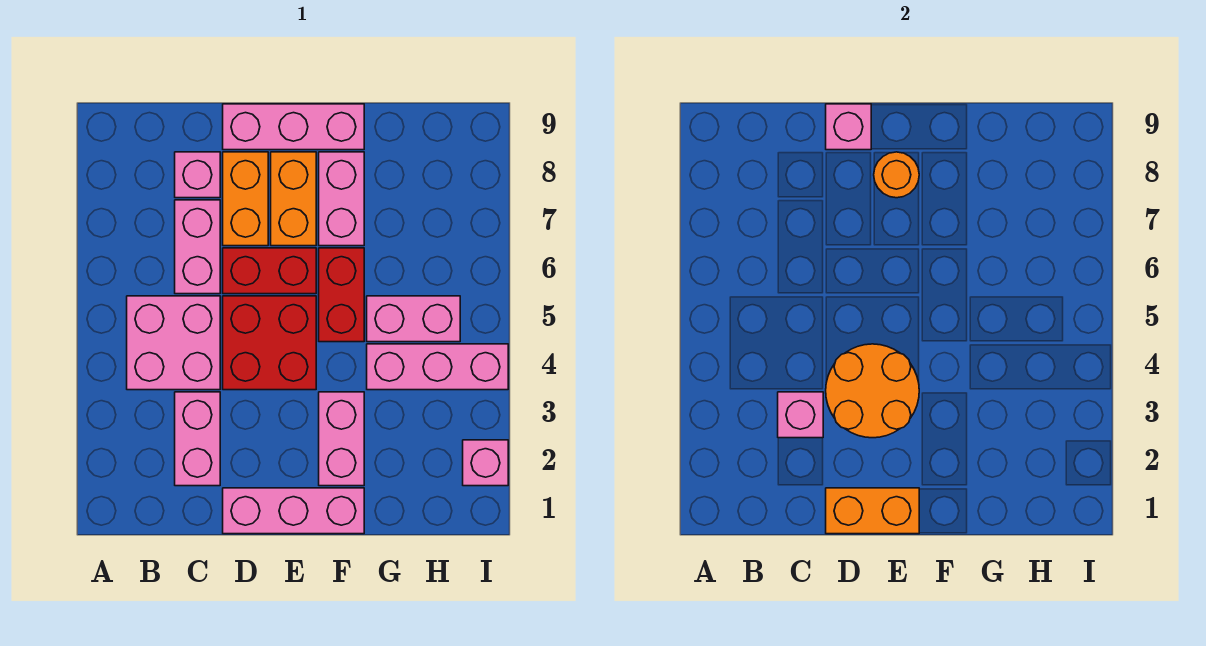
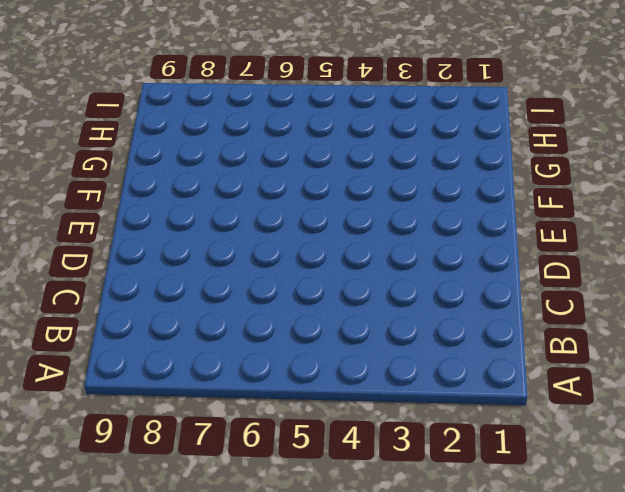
none -> pink brick B4:C5 level 1
none -> pink brick C2:C3 level 1
none -> pink brick C6:C7 level 1

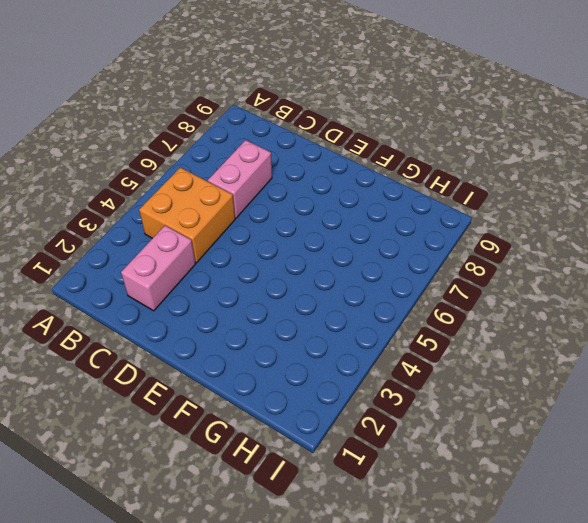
orange brick B4:C5 level 1 -> pink brick B4:C5 level 1
none -> pink brick C8 level 1
none -> pink brick D1:F1 level 1
none -> red brick D4:E5 level 1

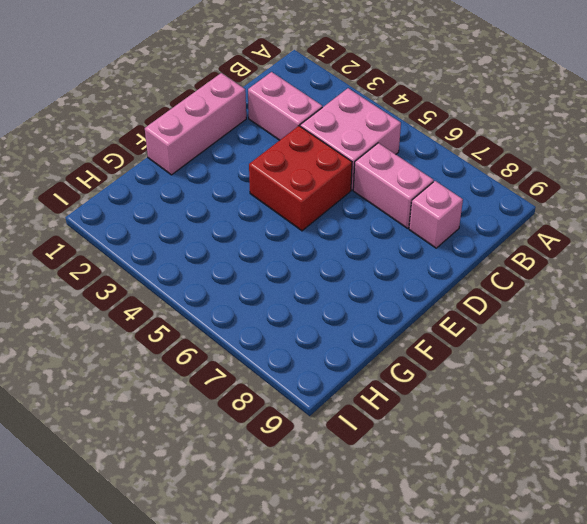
none -> red brick D6:E6 level 1
none -> orange brick D7:D8 level 1
none -> pink brick D9:F9 level 1

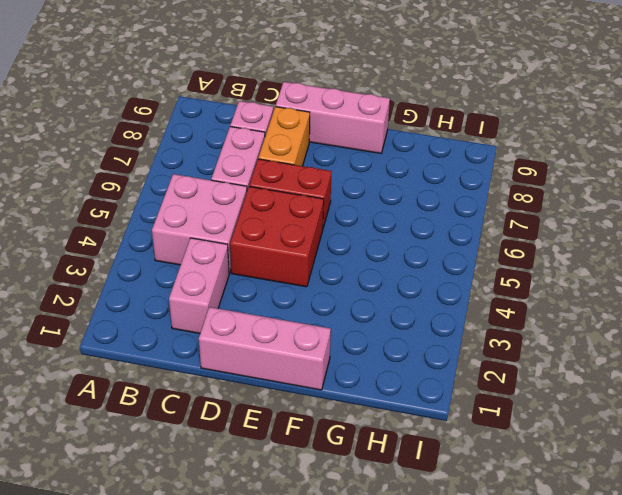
none -> orange brick E7:E8 level 1
none -> pink brick F2:F3 level 1
none -> red brick F5:F6 level 1

